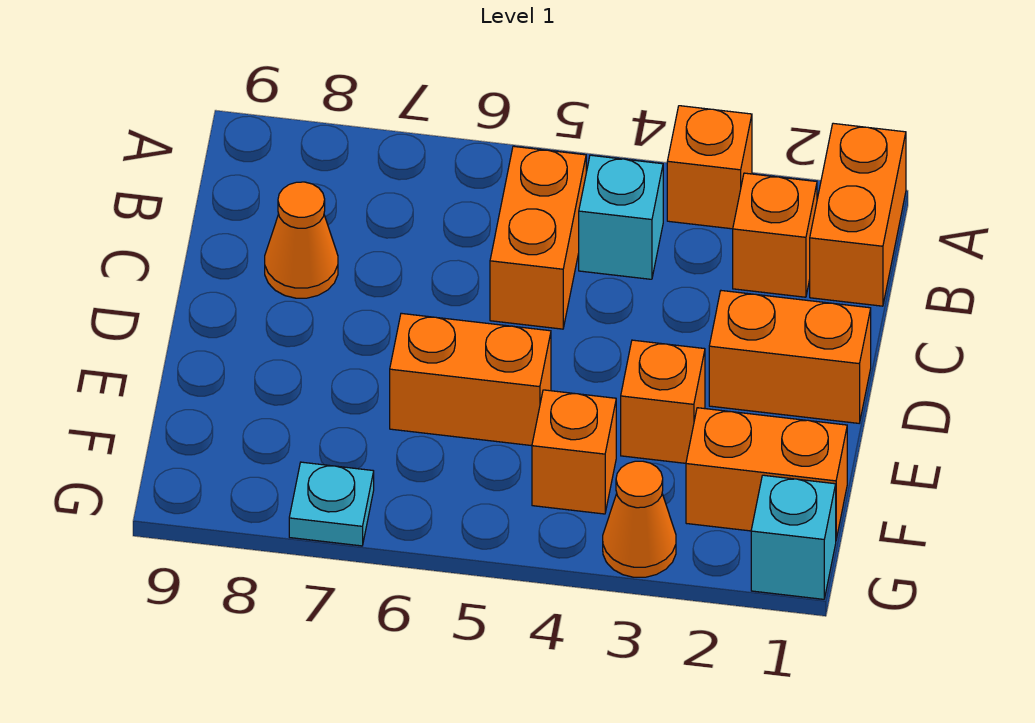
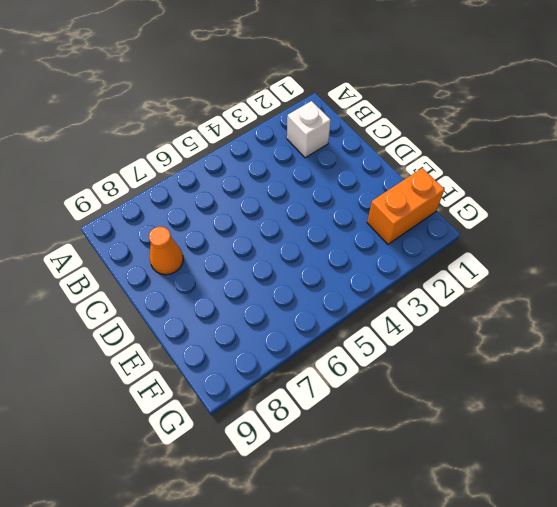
white brick B2 level 1 -> orange brick B2 level 1
none -> orange brick A1:B1 level 1
none -> orange brick A3 level 1
none -> cyan brick B4 level 1

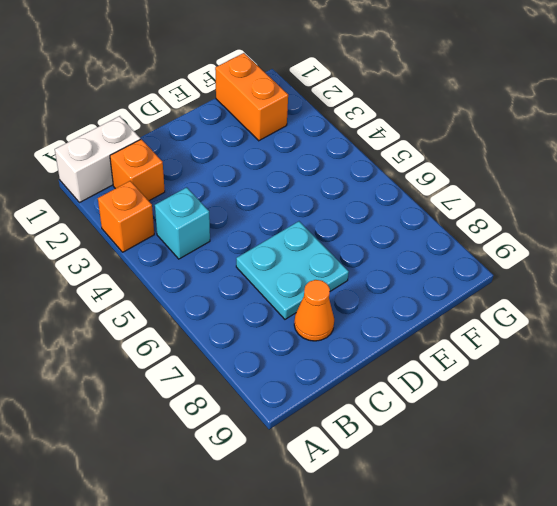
white brick A1:B1 level 1 -> orange brick A1:B1 level 1
cyan plate C6:D7 level 1 -> none
none -> orange brick B5:C5 level 1
none -> orange brick D1:D2 level 1
none -> orange brick E3 level 1

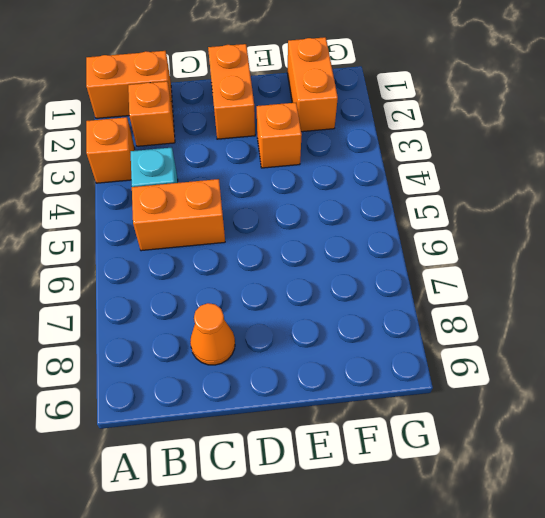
none -> orange brick E5:E6 level 1
none -> orange brick F4 level 1
none -> cyan brick G1 level 1

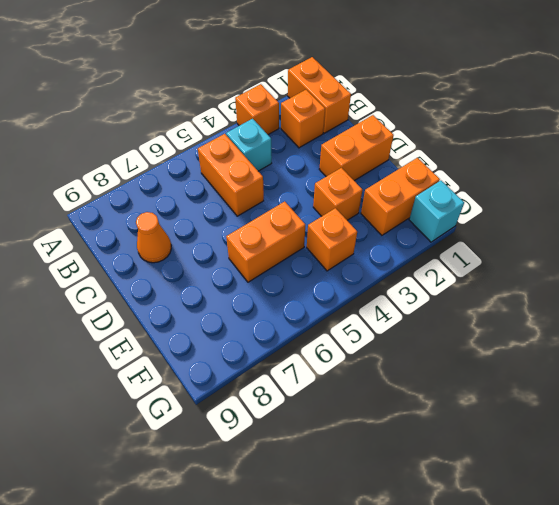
none -> orange cone G3 level 1
none -> cyan plate G7 level 1

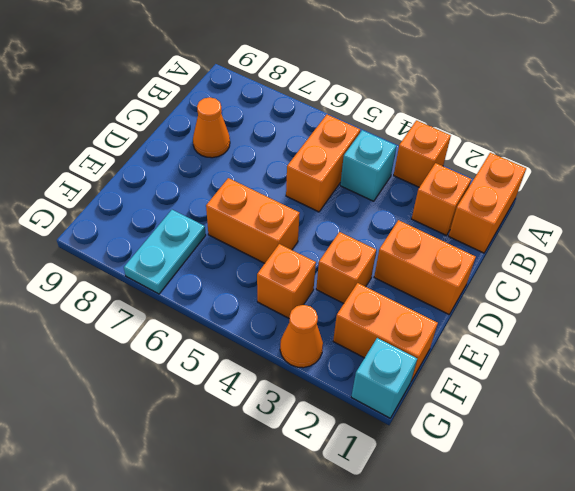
cyan plate F7:G7 level 1 -> cyan plate G7 level 1

